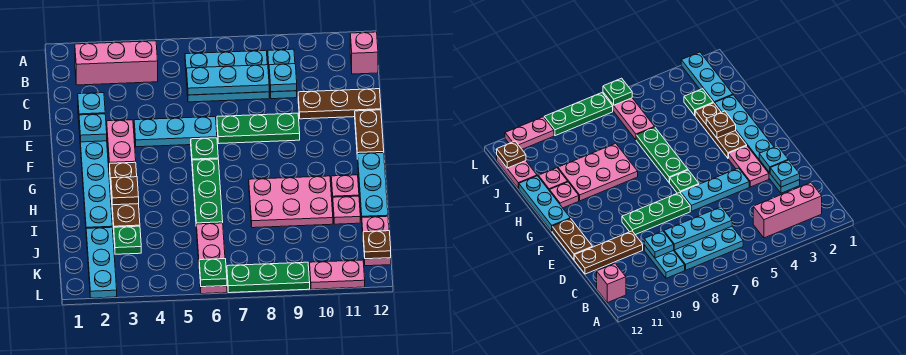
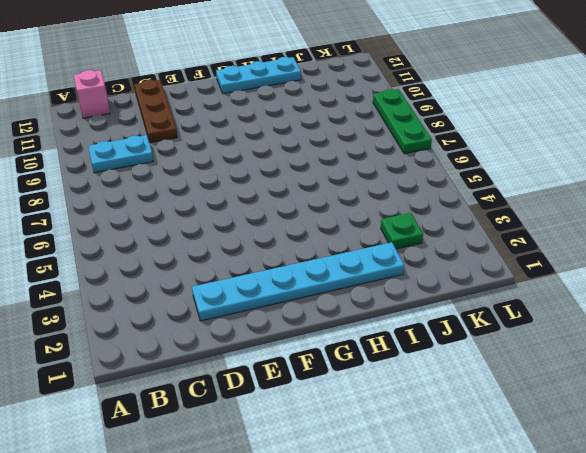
none -> pink brick B2:B4 level 1
none -> cyan plate B6:C8 level 1
none -> pink plate E3:F3 level 1
none -> cyan plate E4:E6 level 1

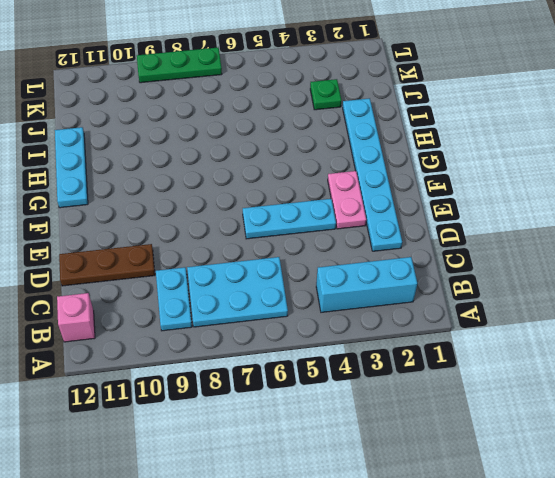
cyan brick B2:B4 level 1 -> pink brick B2:B4 level 1
none -> green plate E7:E9 level 1
none -> brown plate E12:F12 level 1
none -> green plate F6 level 1
none -> brown plate G3:I3 level 1

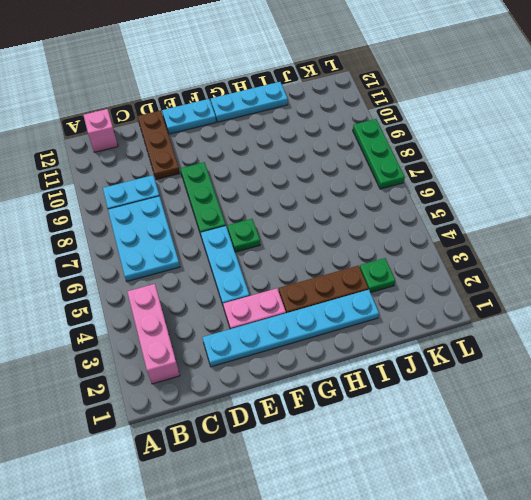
cyan plate E12:F12 level 1 -> brown plate E12:F12 level 1
none -> green plate G6:I6 level 1
none -> pink plate H8:I10 level 1
none -> pink plate H11 level 1
none -> pink plate I11 level 1

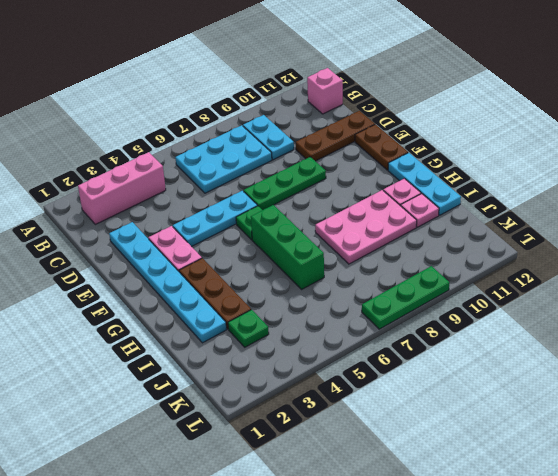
green brick G6:I6 level 1 -> green plate G6:I6 level 1
none -> cyan plate J2:L2 level 1
none -> pink plate J6:L6 level 1
none -> pink plate J12:K12 level 1
none -> pink plate L10:L11 level 1

